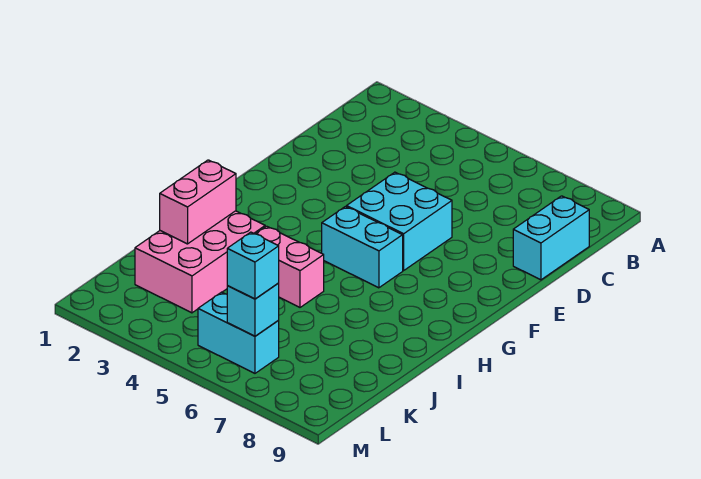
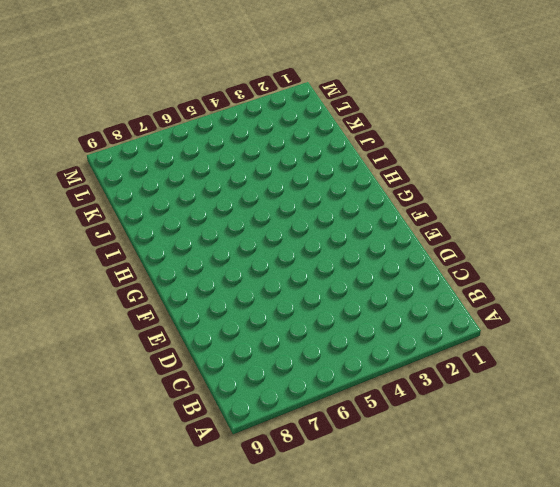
none -> cyan brick C9:D9 level 1
none -> cyan brick E5:F6 level 1

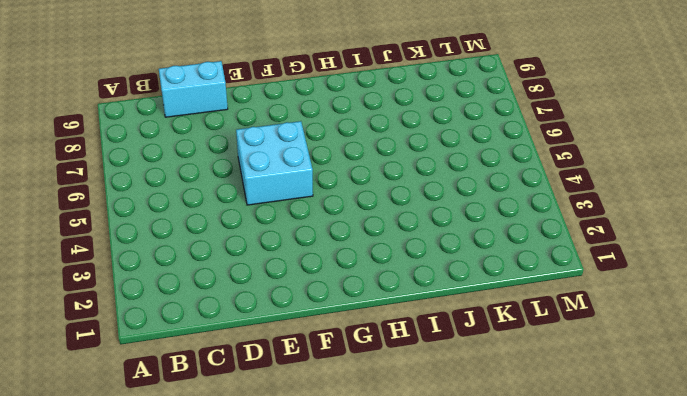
none -> cyan brick G5:G6 level 1
none -> pink brick I2:K3 level 1

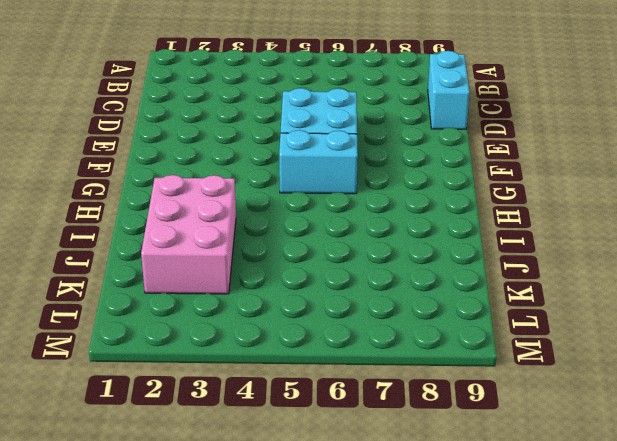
none -> pink brick I4:I5 level 1
none -> cyan brick L5:L6 level 1

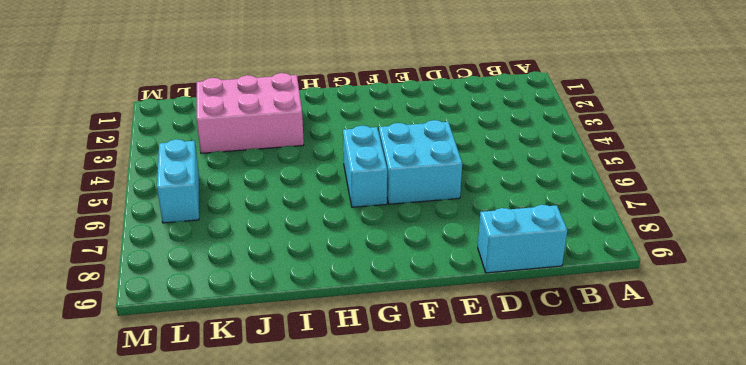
none -> pink brick I4:I5 level 1
none -> pink brick I2:J2 level 2

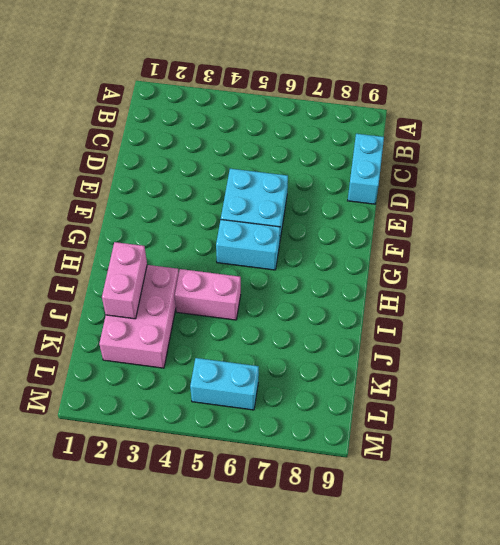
none -> cyan brick L6 level 2
none -> cyan brick L6 level 3

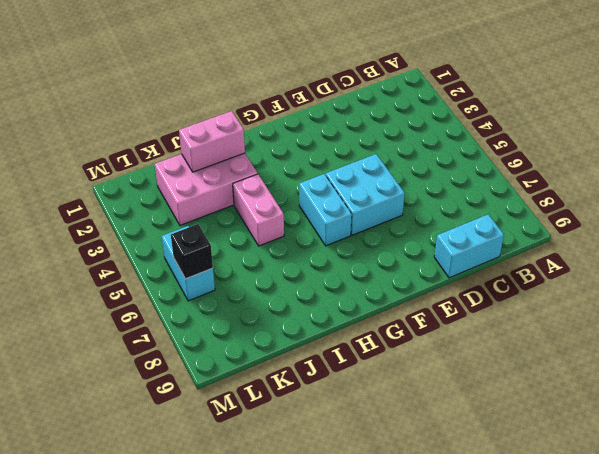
black brick L6 level 2 -> cyan brick L6 level 2
none -> cyan brick L6 level 3

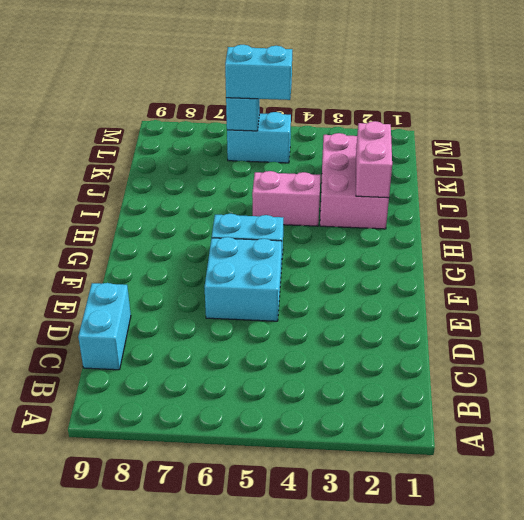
cyan brick L5:L6 level 3 -> cyan brick L6 level 3

